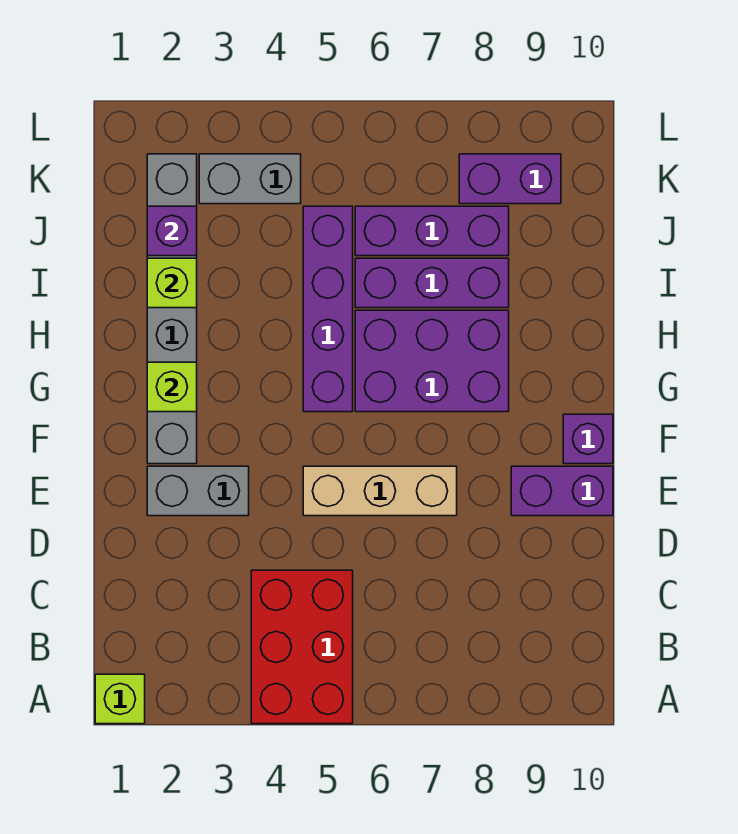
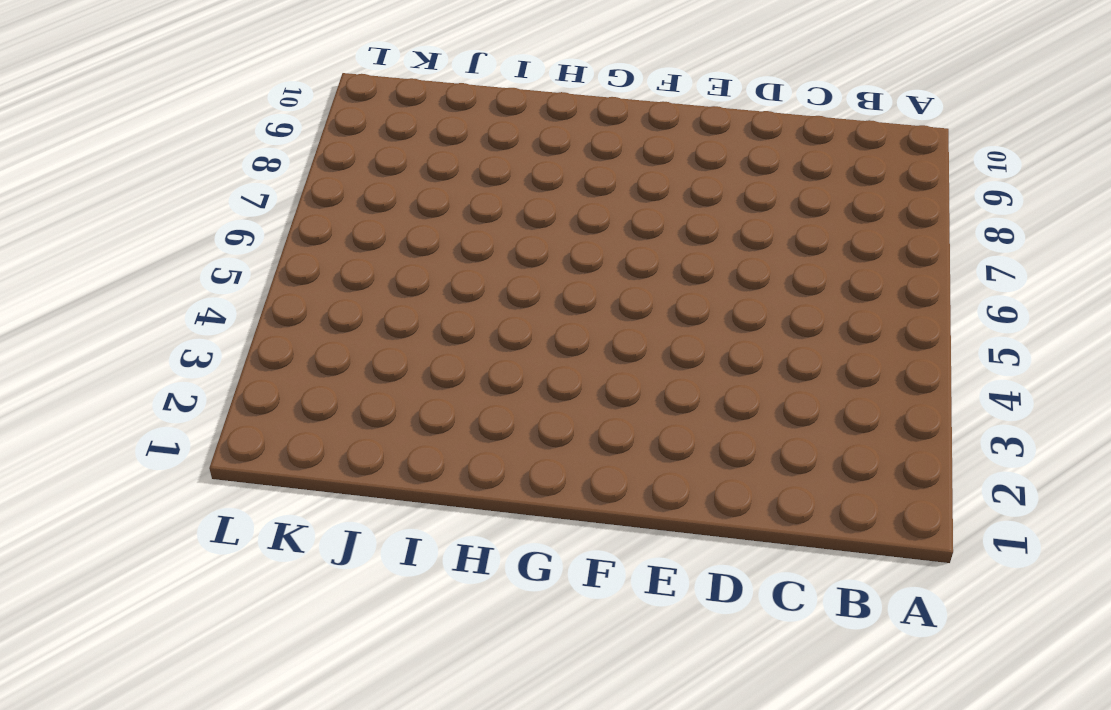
none -> lime brick A1 level 1
none -> red brick A4:C5 level 1
none -> grey brick E2:E3 level 1

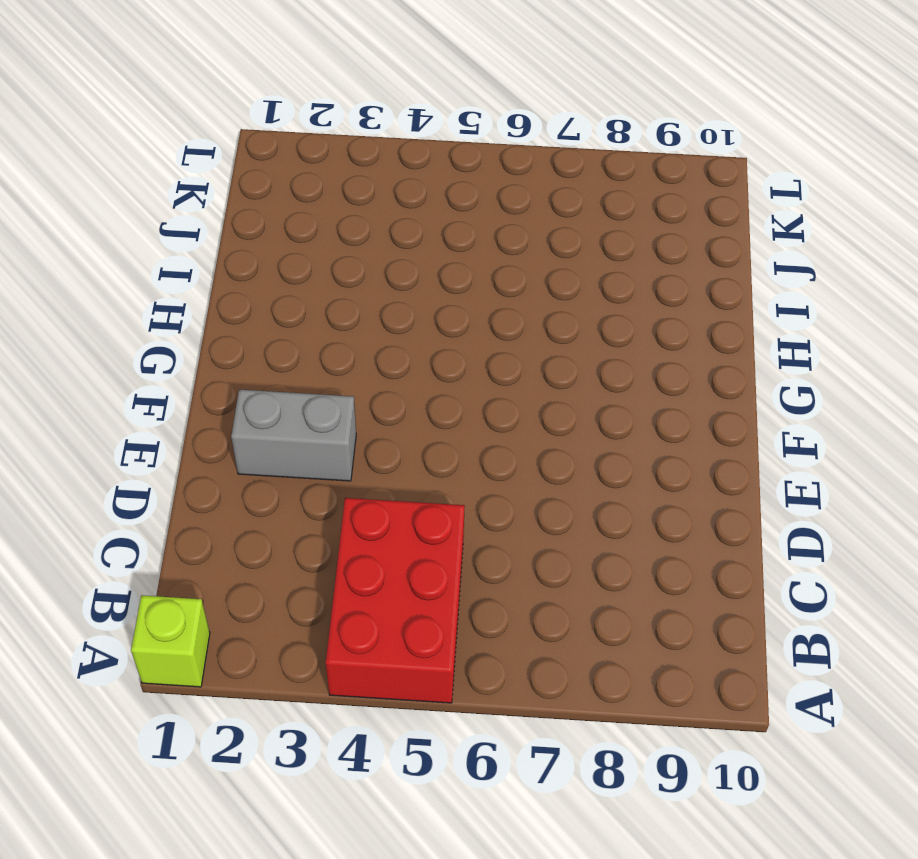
none -> tan brick E5:E7 level 1
none -> purple brick E9:E10 level 1
none -> grey brick F2:K2 level 1

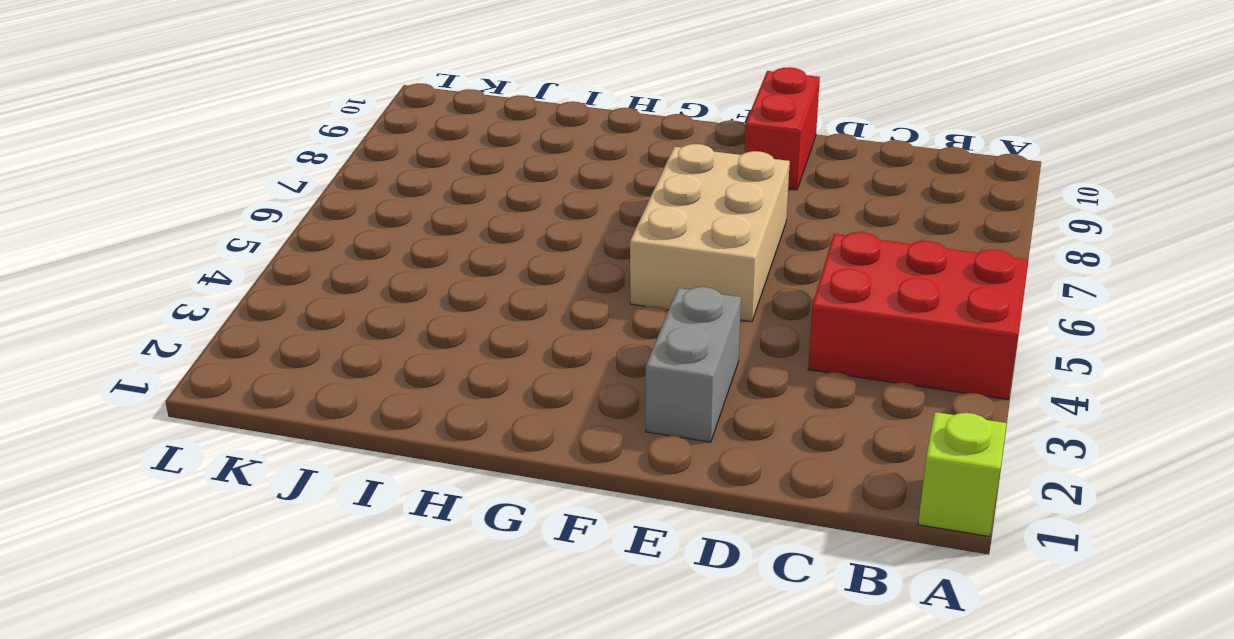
tan brick E5:F7 level 1 -> tan brick E5:E7 level 1
red brick E9:E10 level 1 -> purple brick E9:E10 level 1
none -> grey brick F2:K2 level 1
none -> purple brick F10 level 1
none -> purple brick G5:J5 level 1

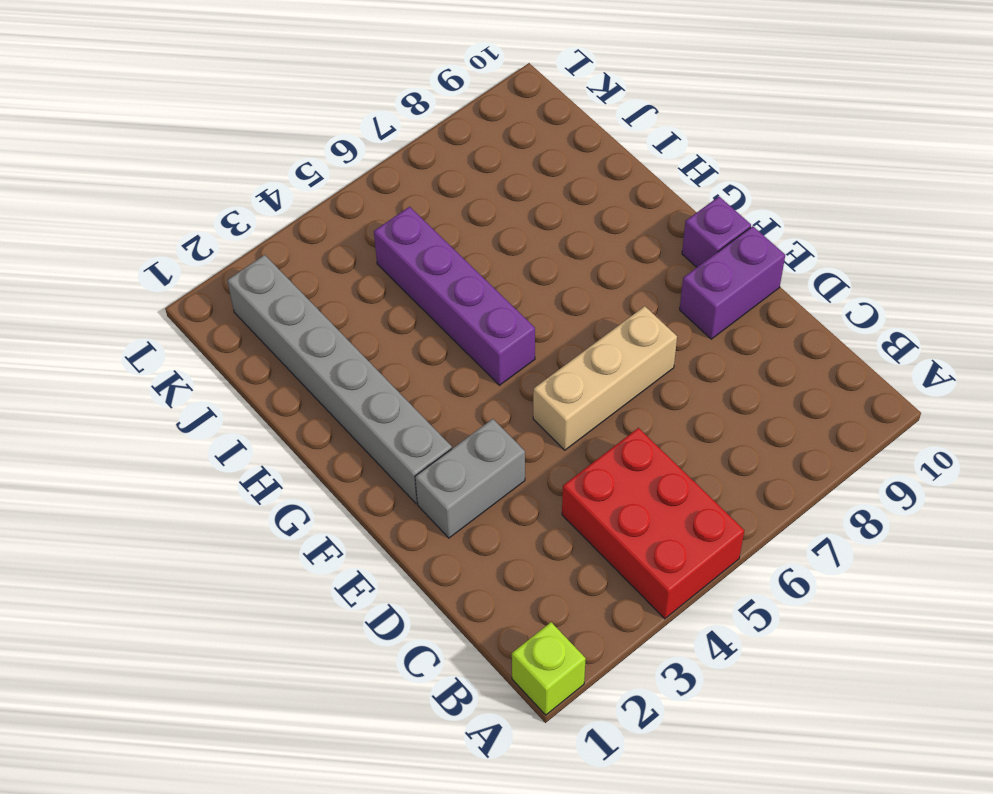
none -> purple brick G6:H8 level 1
none -> purple brick I6:I8 level 1
none -> purple brick J6:J8 level 1

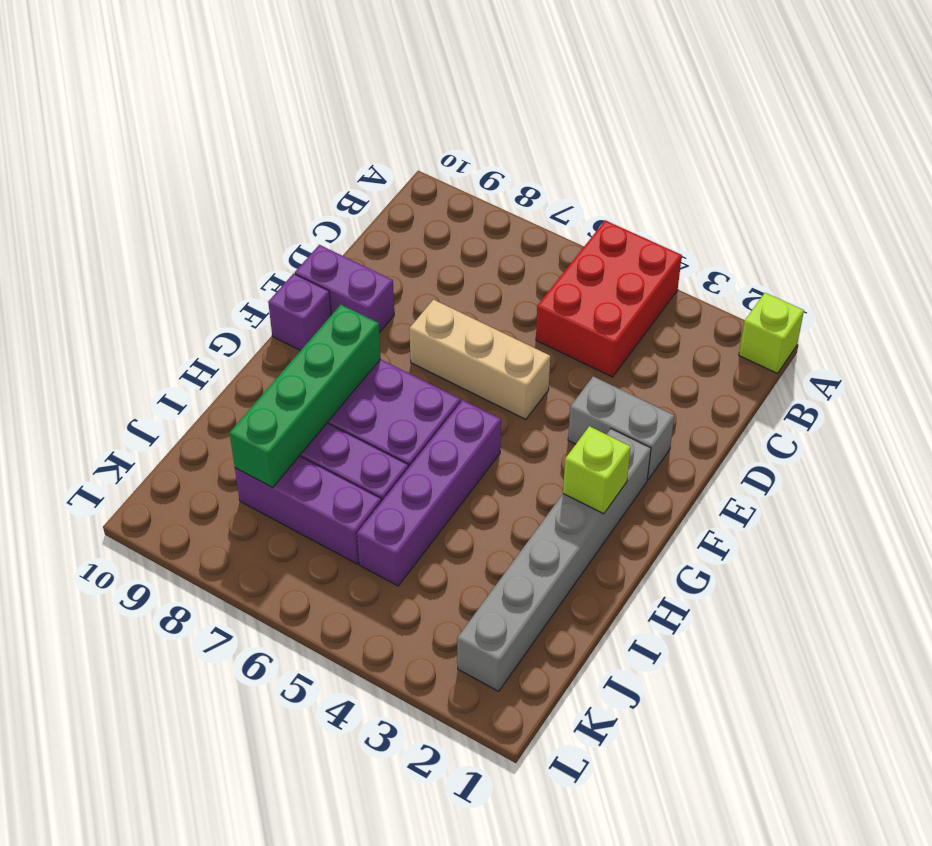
green brick G8:J8 level 2 -> none
none -> grey brick K3:K4 level 1
none -> purple brick K8:K9 level 1
none -> lime brick I2 level 2

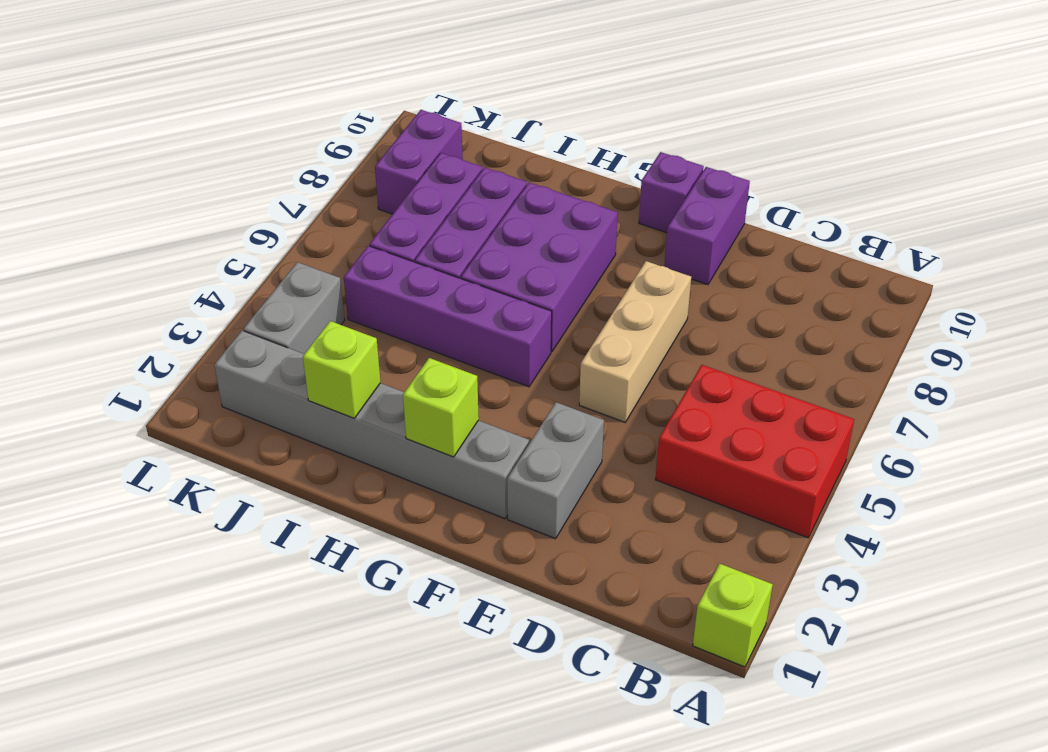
none -> purple brick J2 level 2

